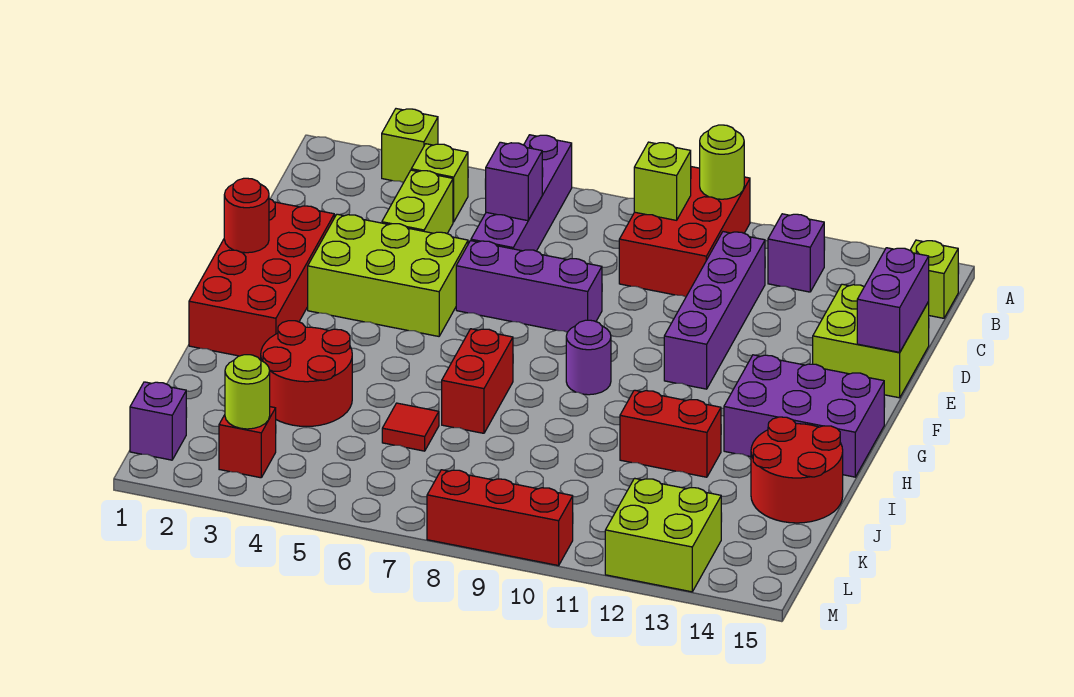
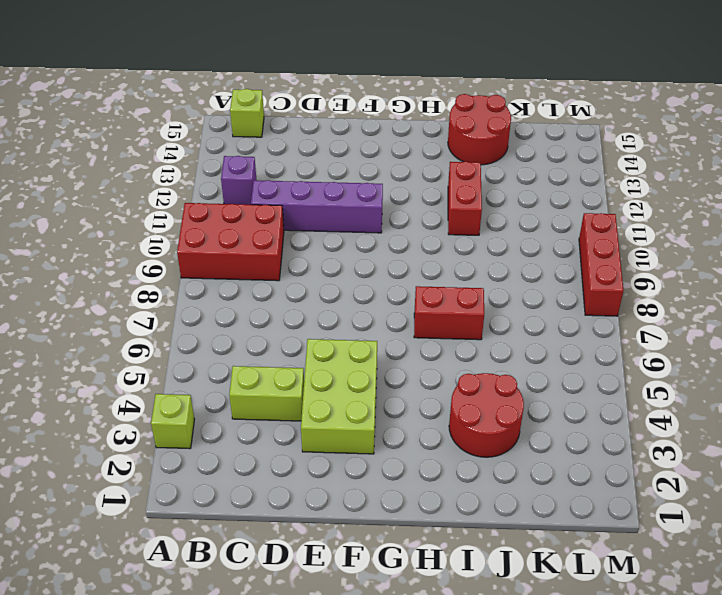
none -> purple brick A6:D6 level 1
none -> lime brick B4 level 1
none -> lime brick D14:E15 level 1

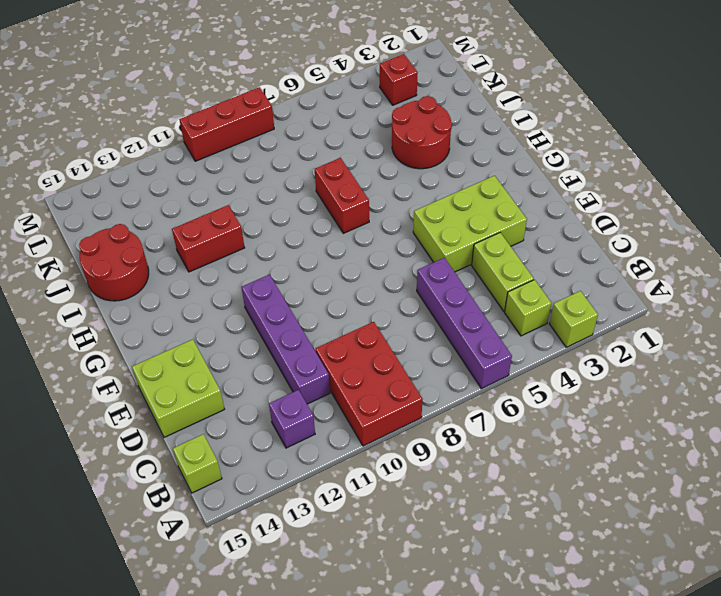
none -> red brick E1:H2 level 1
none -> purple brick E6:E8 level 1
none -> purple round brick G9 level 1

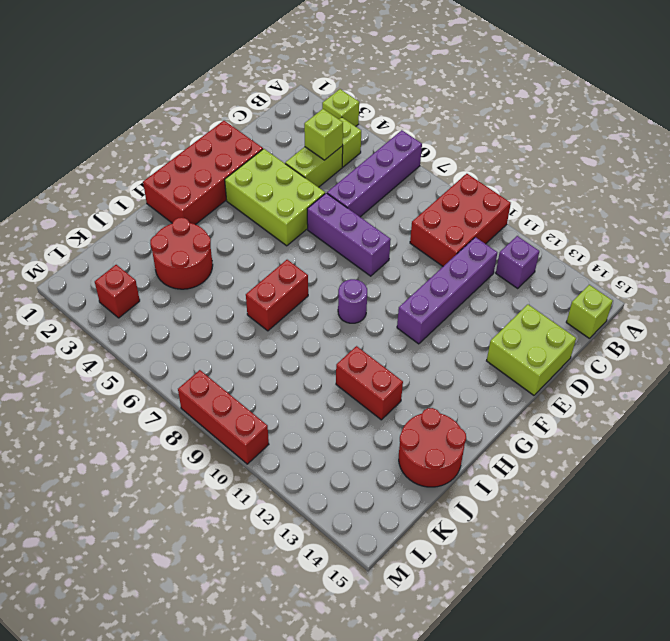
lime brick C4 level 2 -> lime brick B9 level 2
none -> purple brick G13:H15 level 1
none -> red tile J6 level 1
none -> purple brick L1 level 1

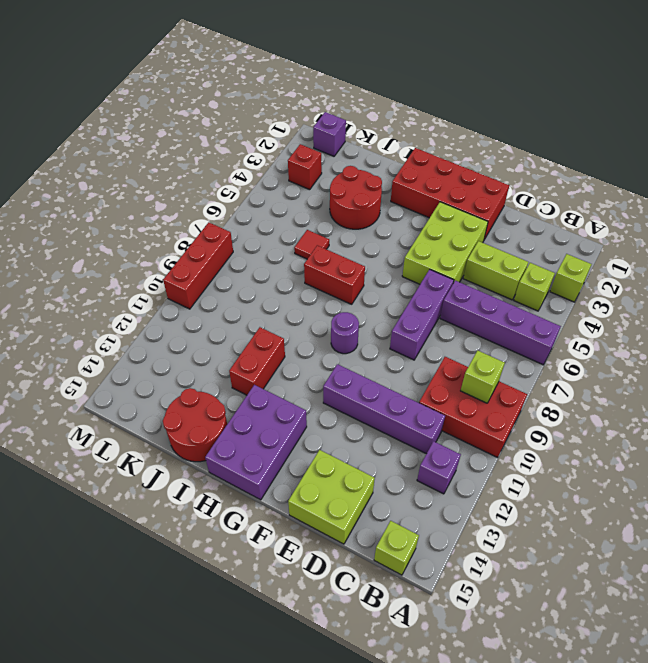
none -> lime brick L12:M13 level 1
none -> lime round brick A10 level 2
none -> purple brick C6 level 2

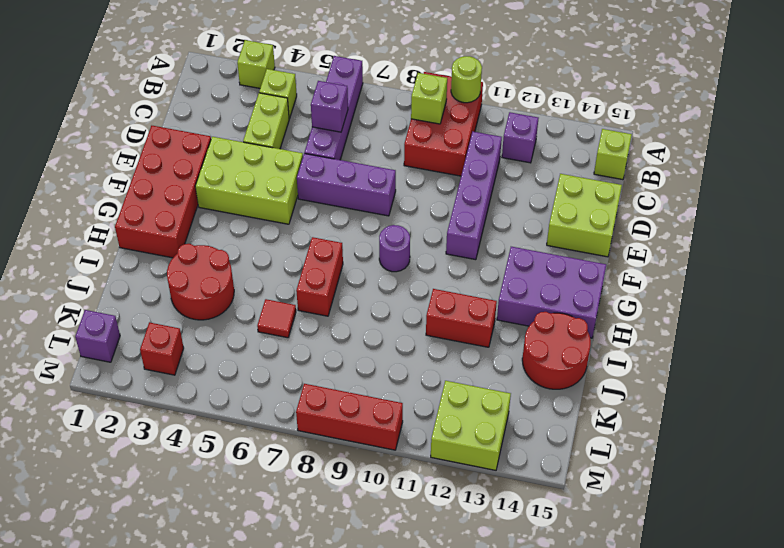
none -> purple brick D15:E15 level 2
none -> red round brick F1 level 2
none -> lime round brick L3 level 2

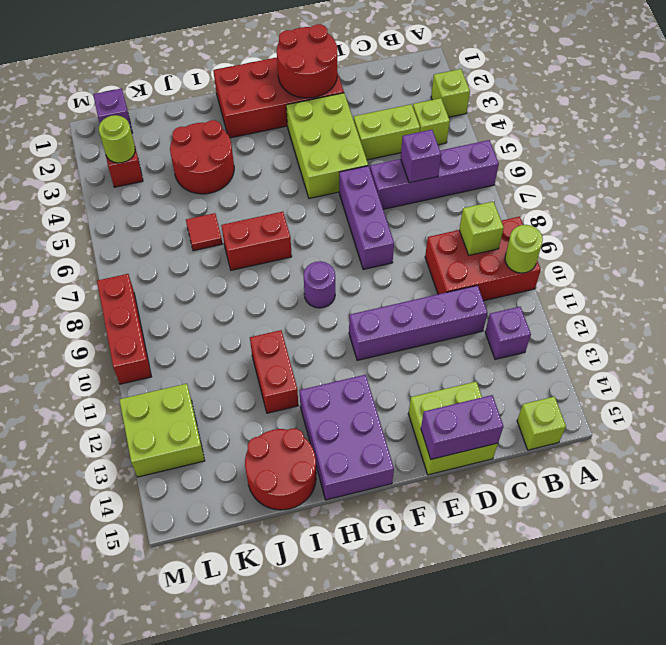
red round brick E1:F2 level 2 -> red round brick F1 level 2

